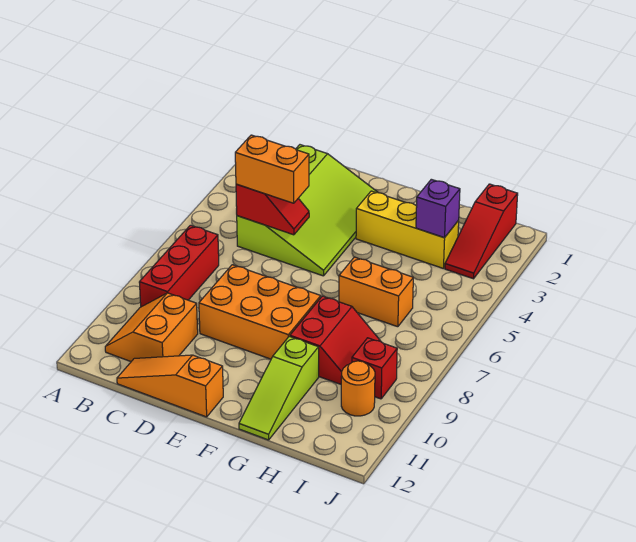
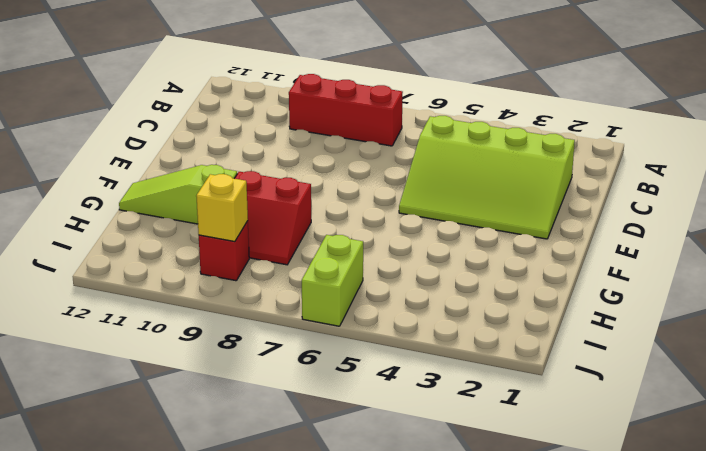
lime brick I6:J6 level 1 -> none
yellow brick I9 level 2 -> none
none -> orange slope B10:C11 level 1 top C
none -> orange slope C12:E12 level 1 top E
none -> orange brick D8:F9 level 1

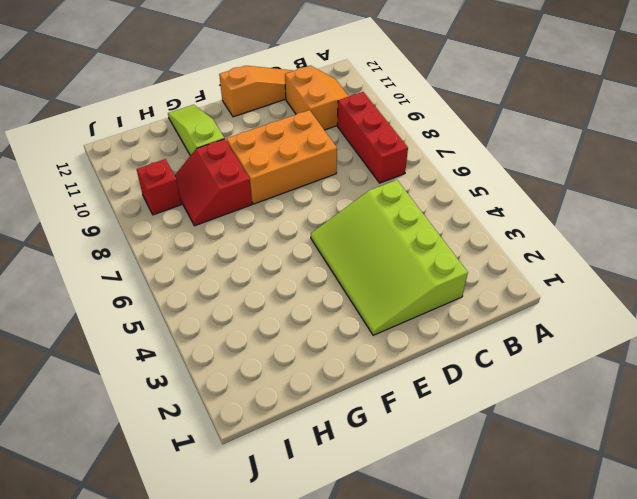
none -> yellow brick F3:H3 level 1
none -> orange brick G6:H6 level 1
none -> red slope I1:I3 level 1 top 1

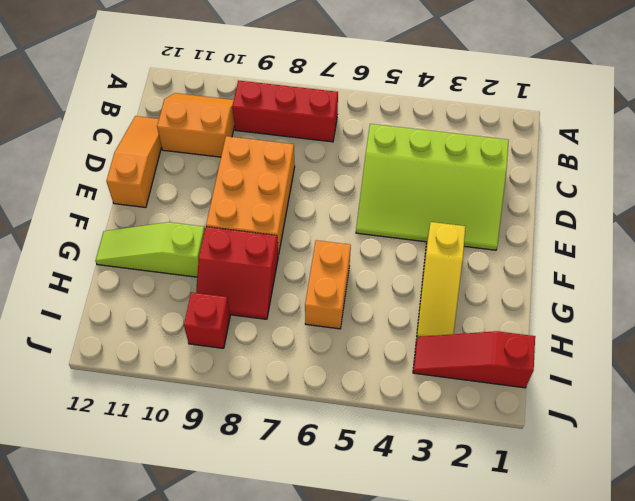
yellow slope F3:H3 level 1 top F -> yellow brick F3:H3 level 1
none -> orange round brick I10 level 1
none -> red slope C5:D5 level 2 top C
none -> purple brick H3 level 2

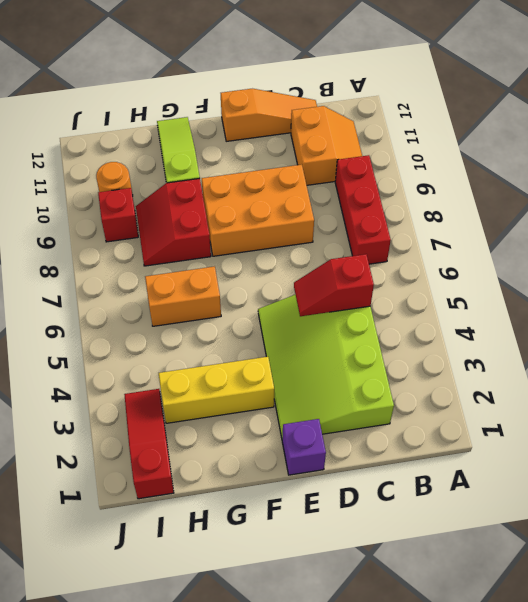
purple brick E1 level 1 -> purple brick H3 level 2
none -> orange brick C5:D5 level 3

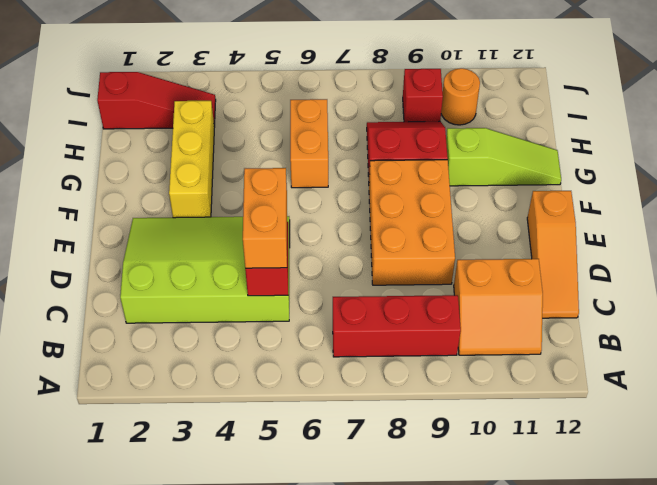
none -> purple brick H3 level 2

